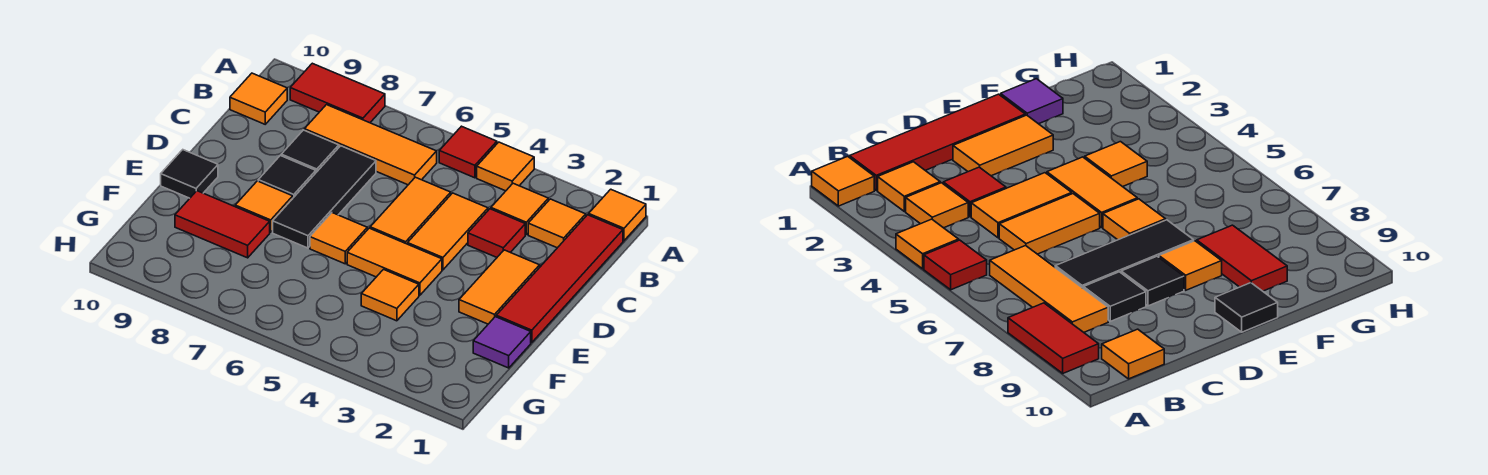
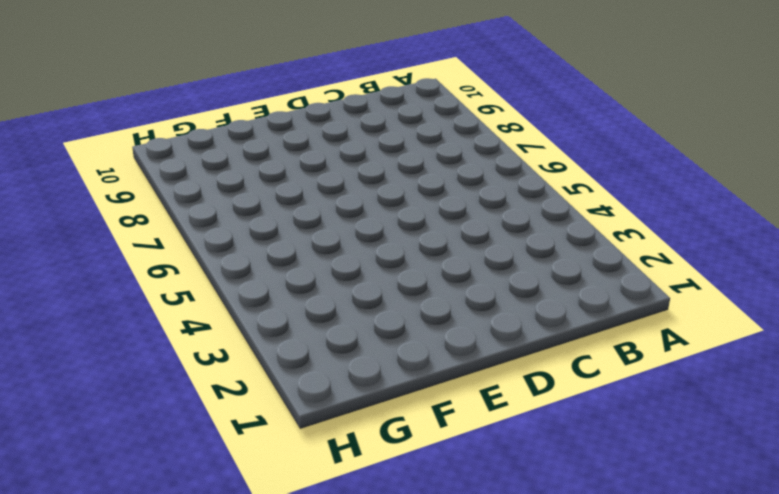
none -> orange tile A1 level 1
none -> orange tile A4 level 1
none -> red tile A5 level 1

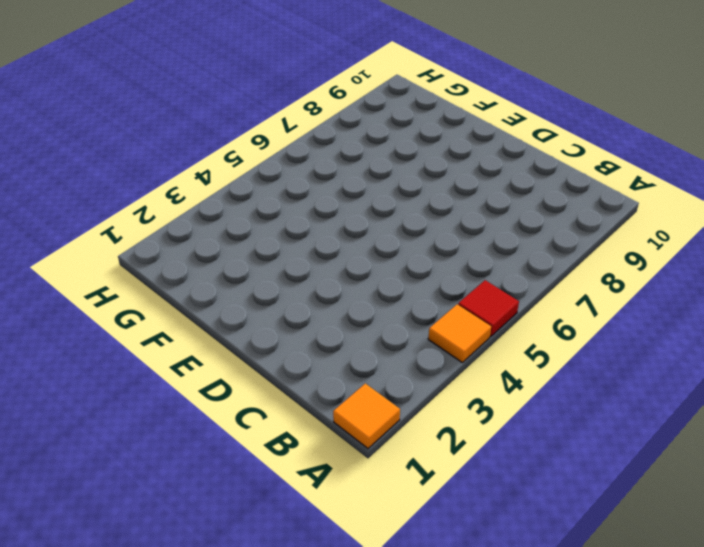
none -> red tile A8:A9 level 1
none -> red tile B1:E1 level 1
none -> orange tile B2 level 1

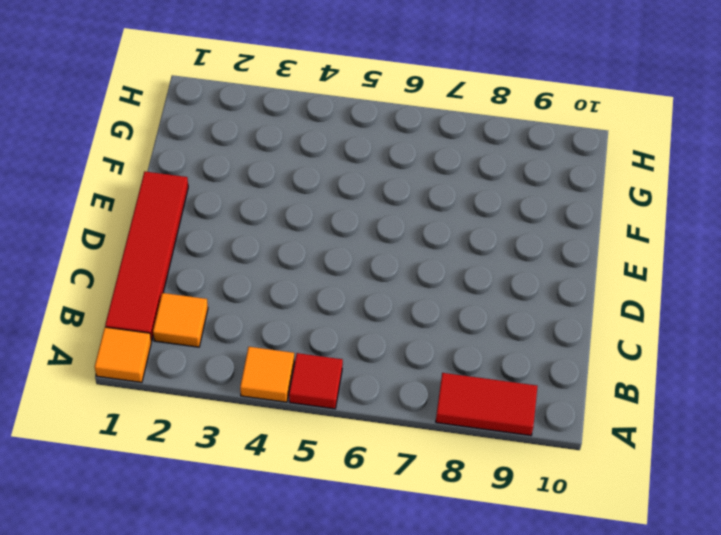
none -> orange tile B3 level 1
none -> orange tile B6:B8 level 1
none -> orange tile B10 level 1

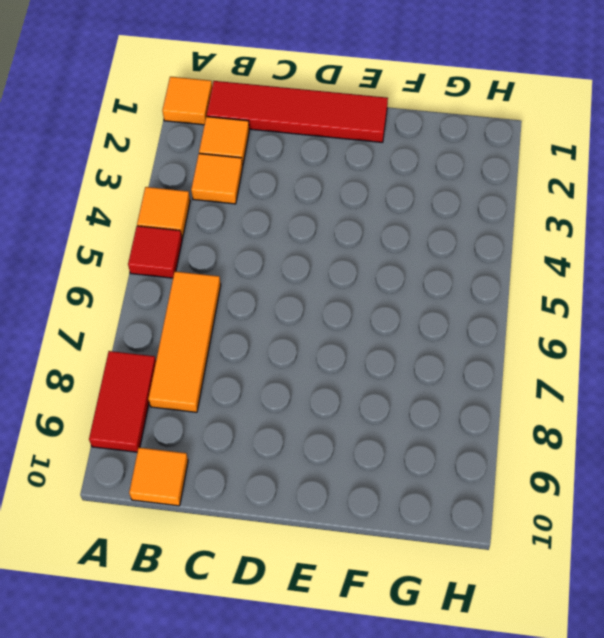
none -> red tile C3 level 1
none -> orange tile C4:D4 level 1
none -> orange tile C5:D5 level 1

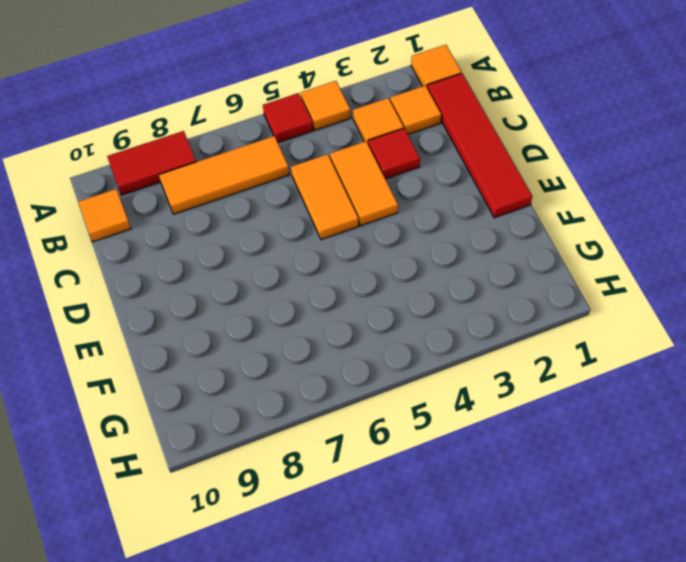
none -> black tile C7:E7 level 1
none -> black tile C8 level 1
none -> orange tile D2:E2 level 1

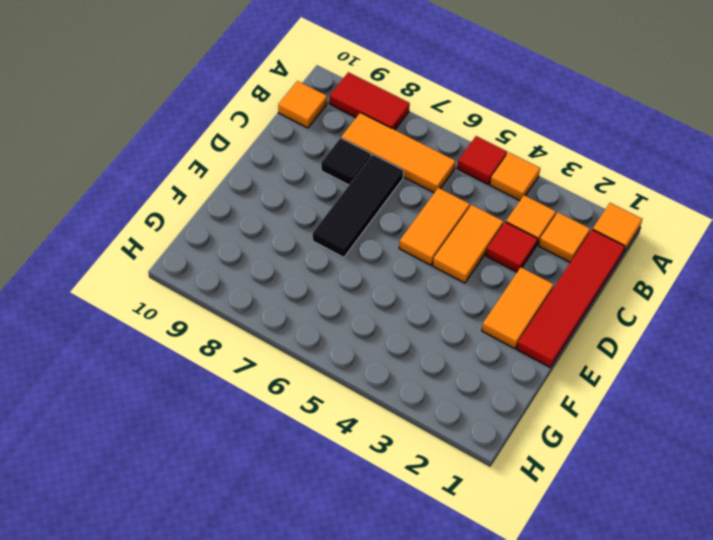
none -> black tile D8 level 1
none -> orange tile E4:E5 level 1
none -> orange tile E6 level 1

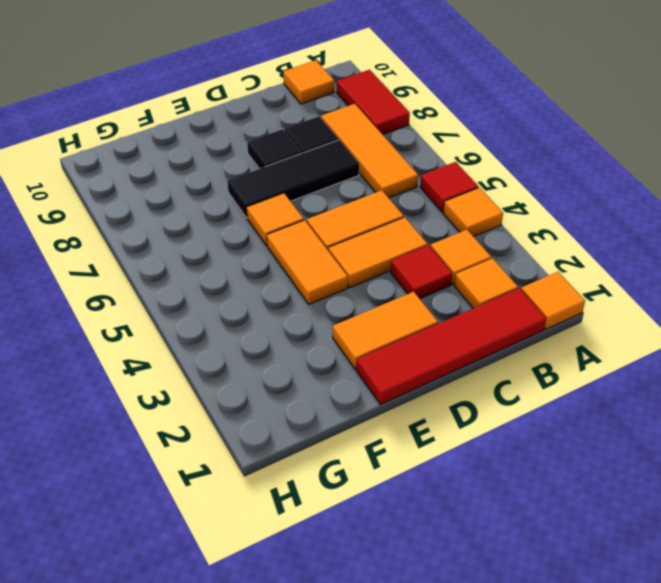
none -> orange tile E8 level 1
none -> black tile E10 level 1
none -> purple tile F1 level 1

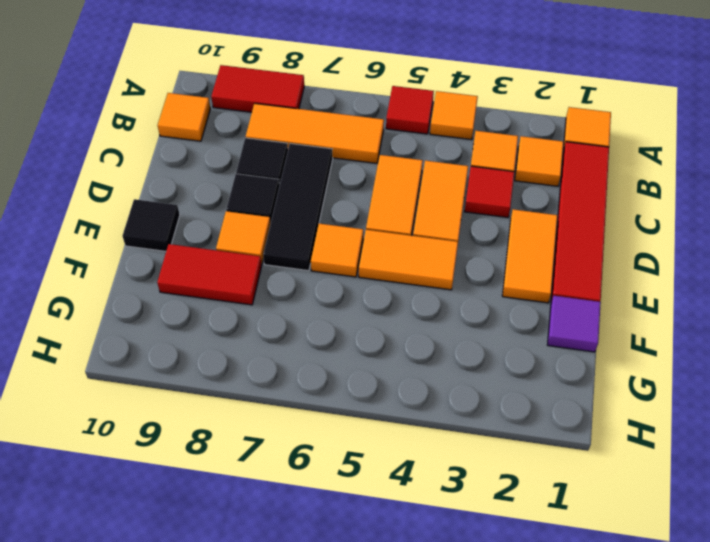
none -> orange tile F4 level 1

